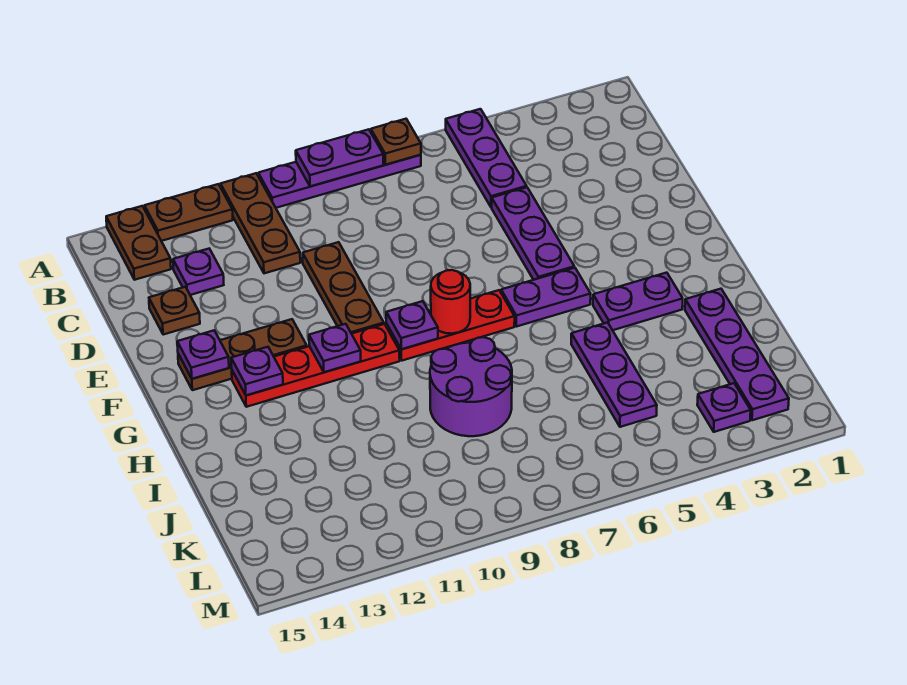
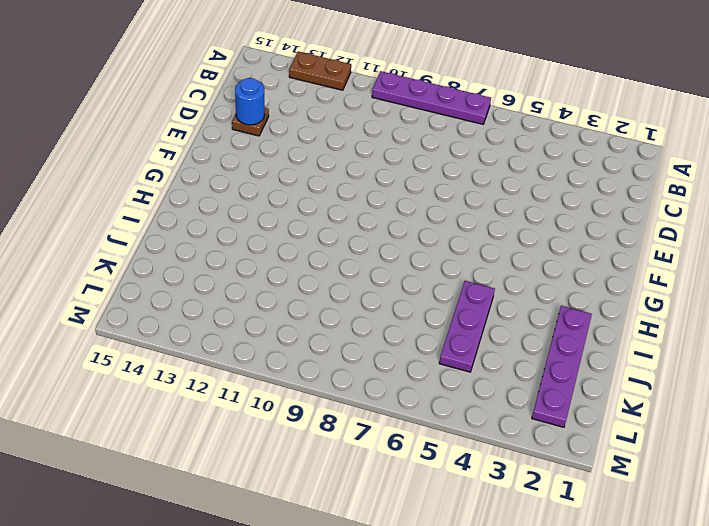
blue round brick D14 level 2 -> none
none -> purple plate A5:C5 level 1
none -> brown plate A11:C11 level 1
none -> brown plate A14:B14 level 1

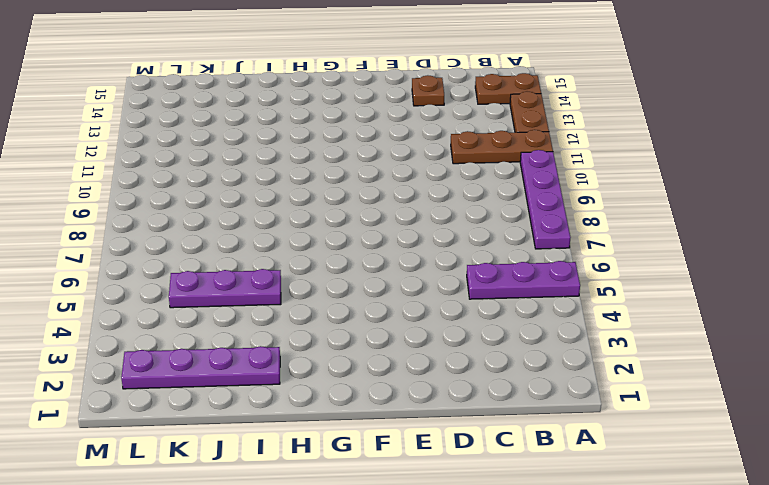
none -> purple plate C13 level 1
none -> purple plate D5:F5 level 1
none -> brown plate D10:F10 level 1

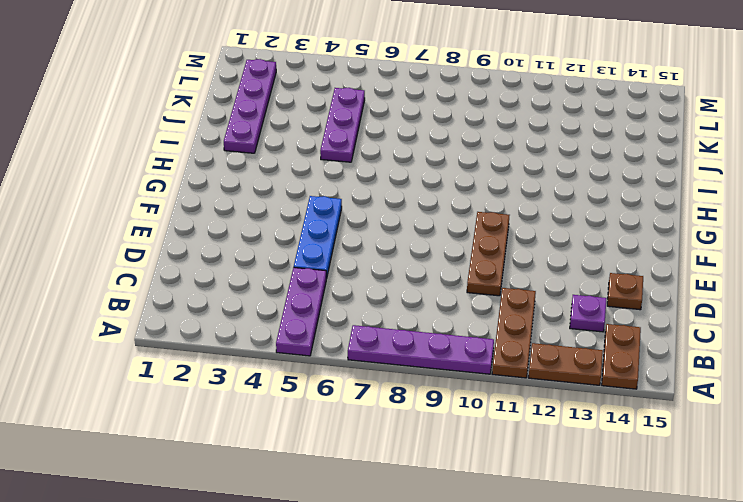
blue plate D5:F5 level 1 -> purple plate D5:F5 level 1
none -> brown plate F12:F14 level 1
none -> purple plate G5:G6 level 1
none -> red plate G7:G9 level 1

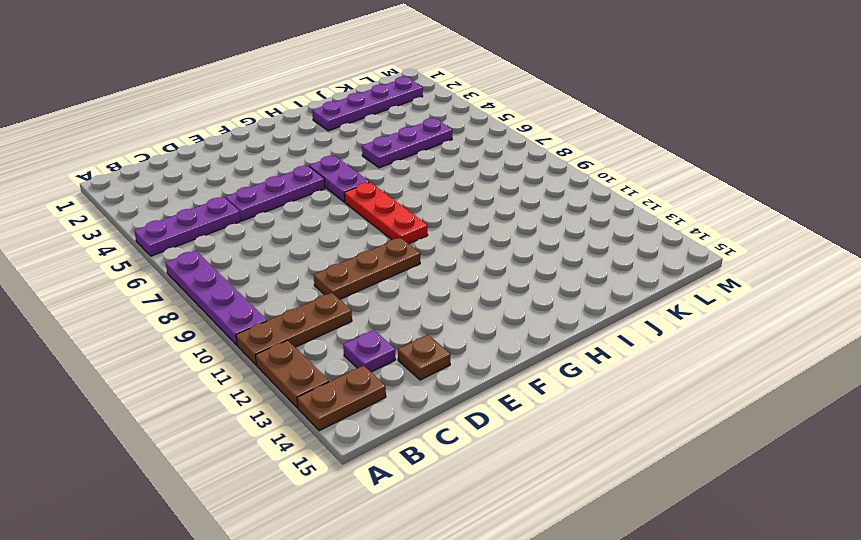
none -> brown plate F12:F14 level 1
none -> red plate G10:G13 level 1
none -> purple plate H3:H4 level 1

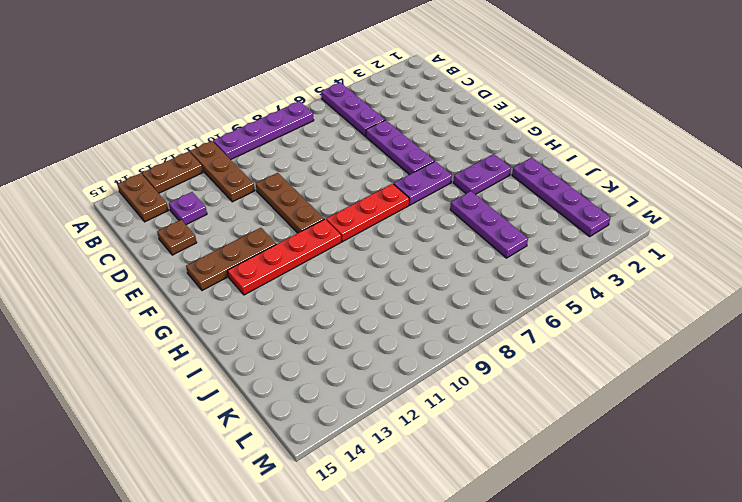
none -> purple round brick I8:J9 level 1
none -> purple plate L3 level 1
none -> brown plate A7 level 2

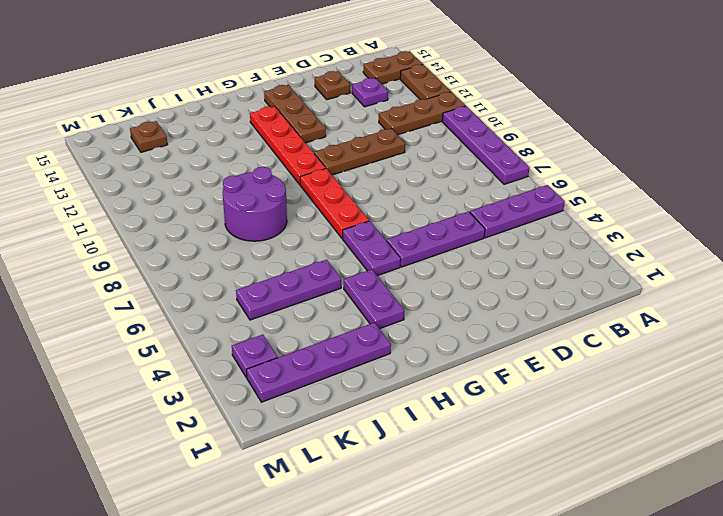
brown plate K14 level 1 -> brown plate A7 level 2
none -> purple plate A8:A9 level 2
none -> purple plate F14 level 2
none -> red round brick G8 level 2

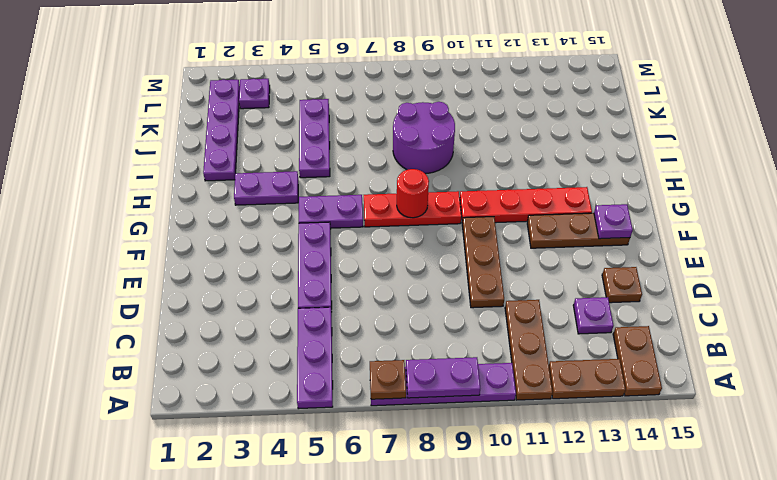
none -> purple plate G9 level 2
none -> purple plate G11 level 2
none -> purple plate G13 level 2

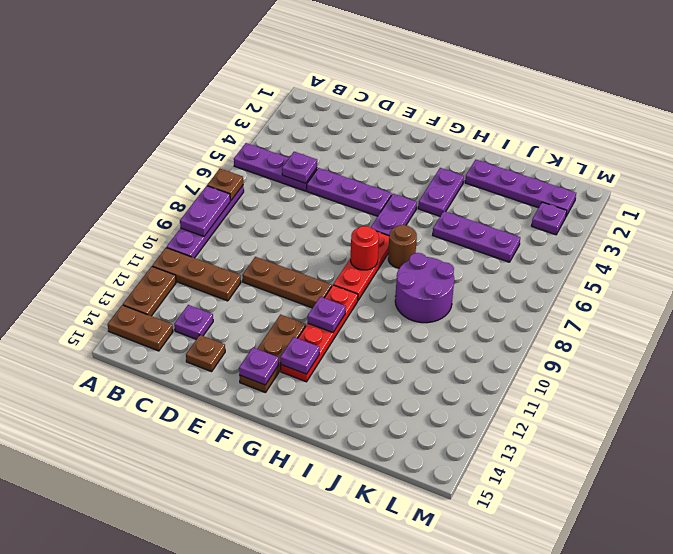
purple plate C5 level 2 -> purple plate G9 level 2
brown round brick H7 level 1 -> none

